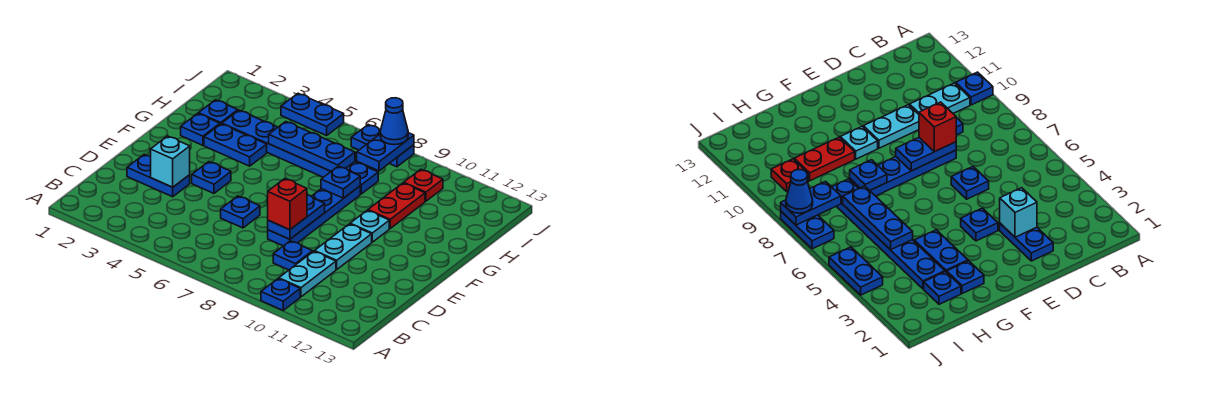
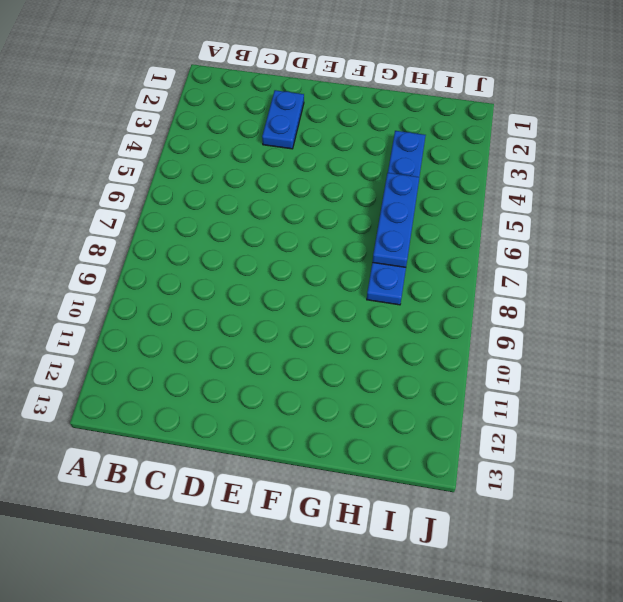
none -> blue plate A10 level 1
none -> cyan plate B10:C10 level 1
none -> blue plate C9 level 1

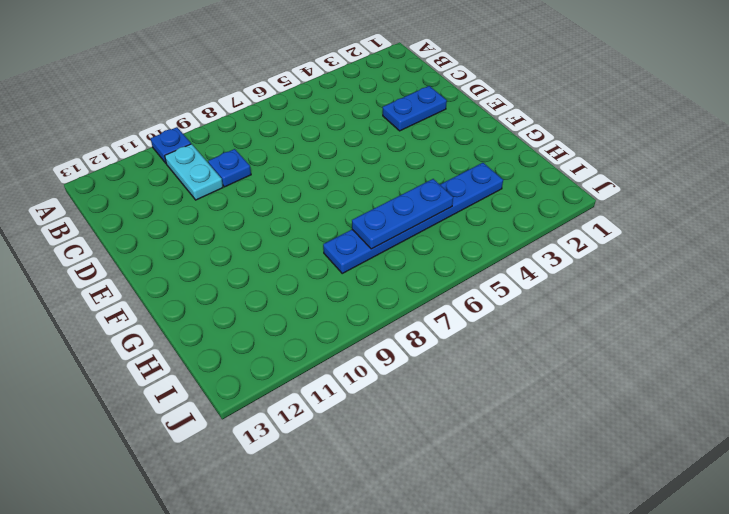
none -> blue plate D6 level 1
none -> blue plate D8:G8 level 1
none -> cyan plate D10:E10 level 1

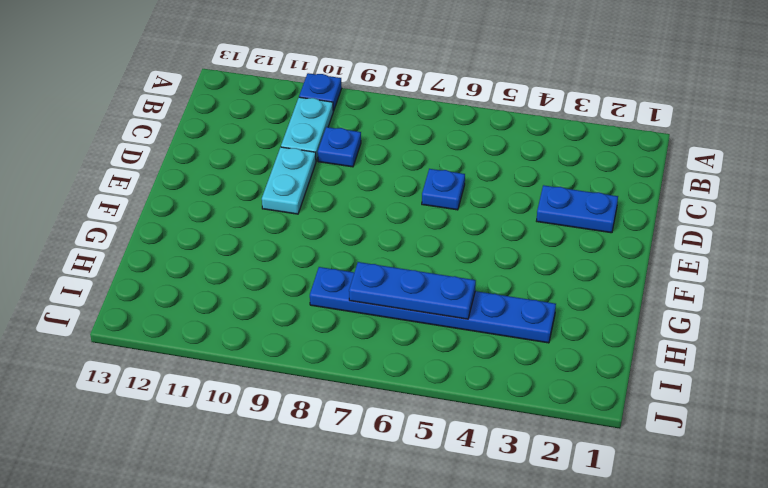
none -> blue plate D8:G8 level 1
none -> blue plate E4 level 1
none -> cyan plate F10 level 1

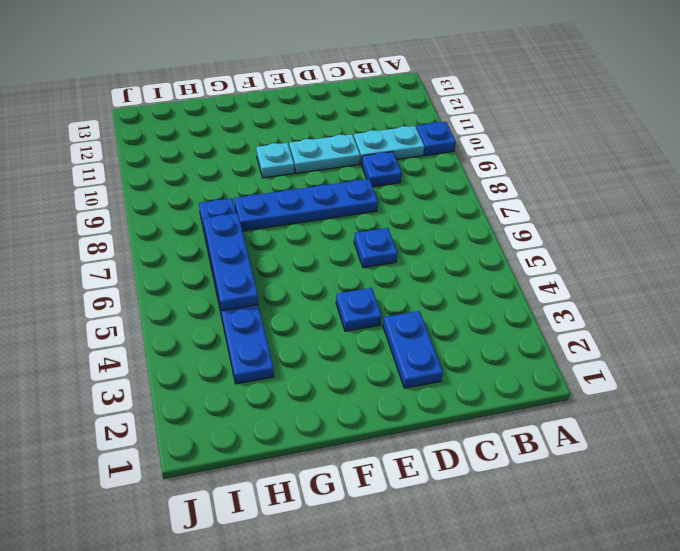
none -> blue plate G2 level 1
none -> blue plate G3:G4 level 1
none -> red plate G10:H10 level 1

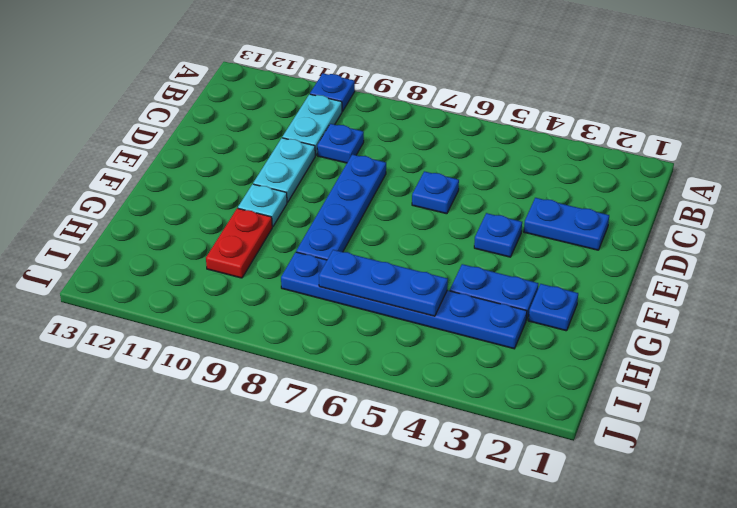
none -> blue plate H2 level 1
none -> red plate I10 level 1
none -> blue plate J4:J5 level 1

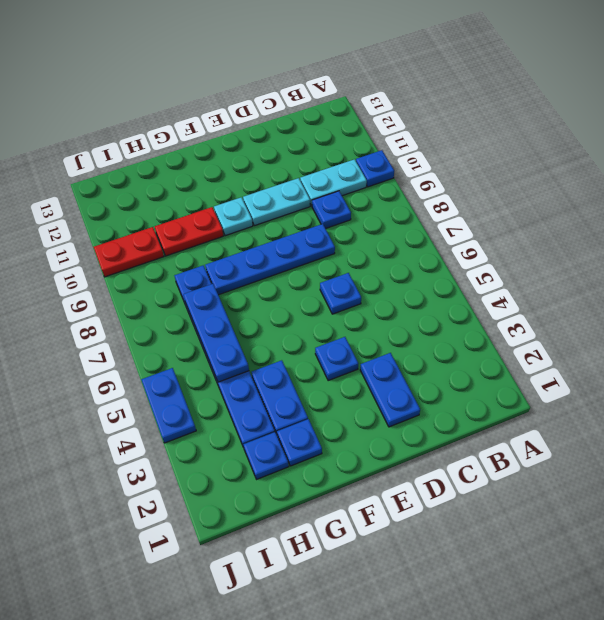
red plate I10:J10 level 1 -> red plate I10 level 1
none -> blue plate J7:J8 level 1
none -> cyan brick D3 level 2
none -> blue plate D8:E8 level 2

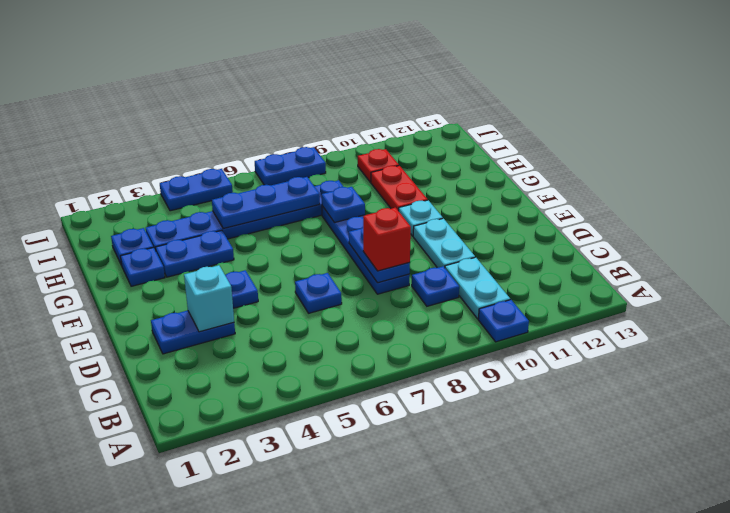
none -> blue plate I8:J8 level 2
none -> blue cone J8 level 3

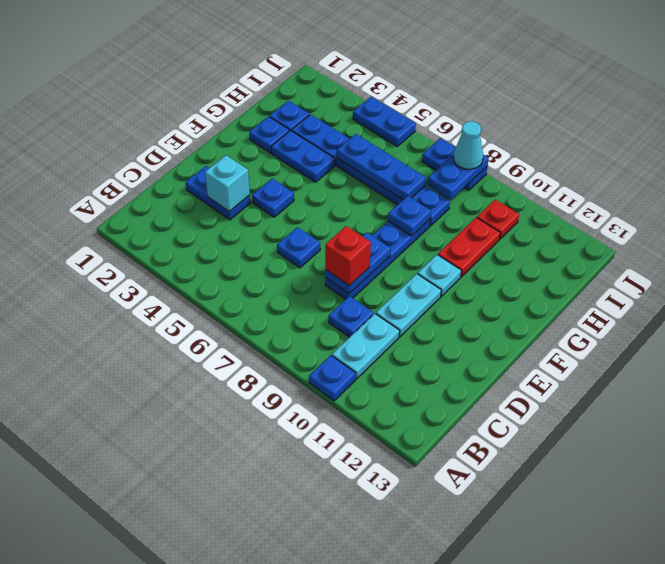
cyan cone J8 level 3 -> blue cone J8 level 3

